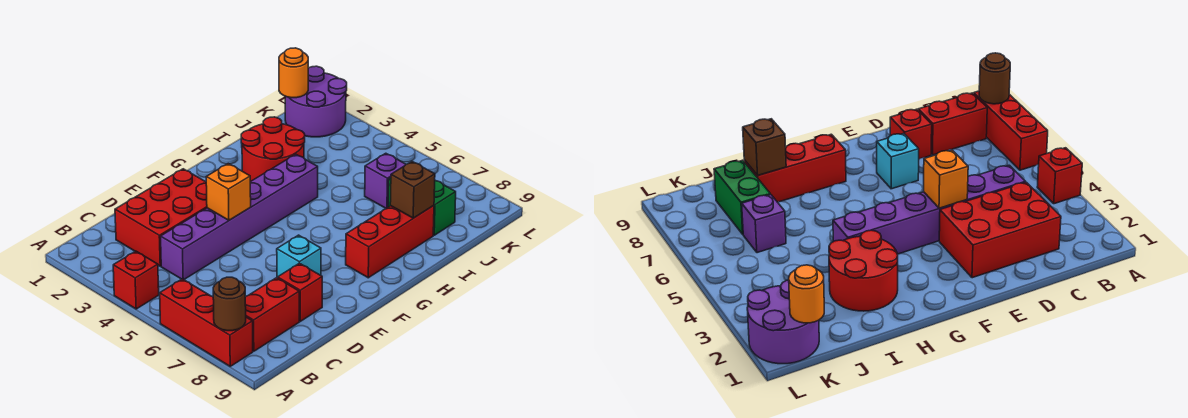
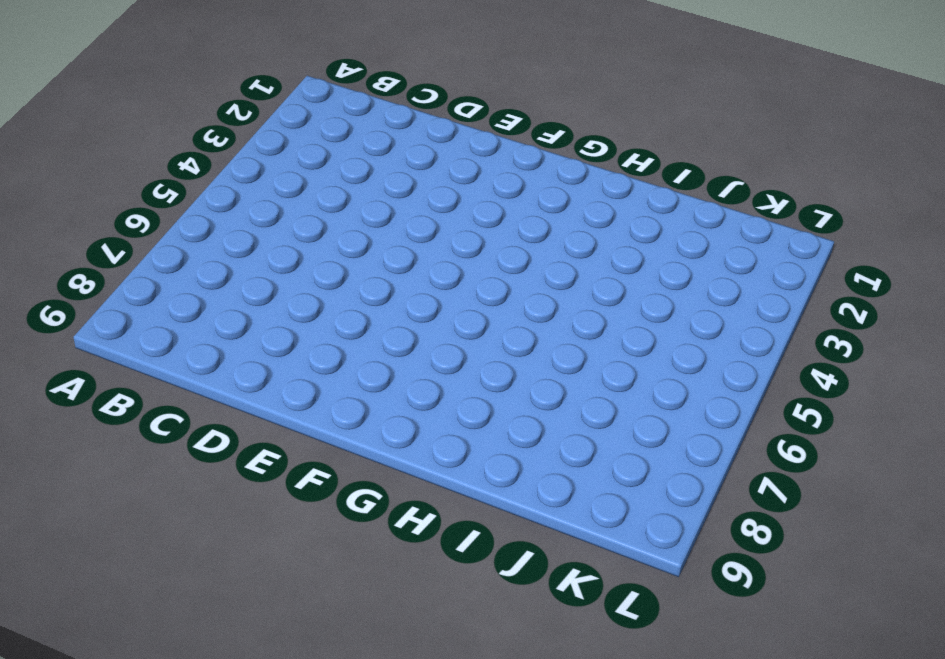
none -> red brick A4 level 1
none -> red brick A6:A8 level 1
none -> red brick B8:C8 level 1

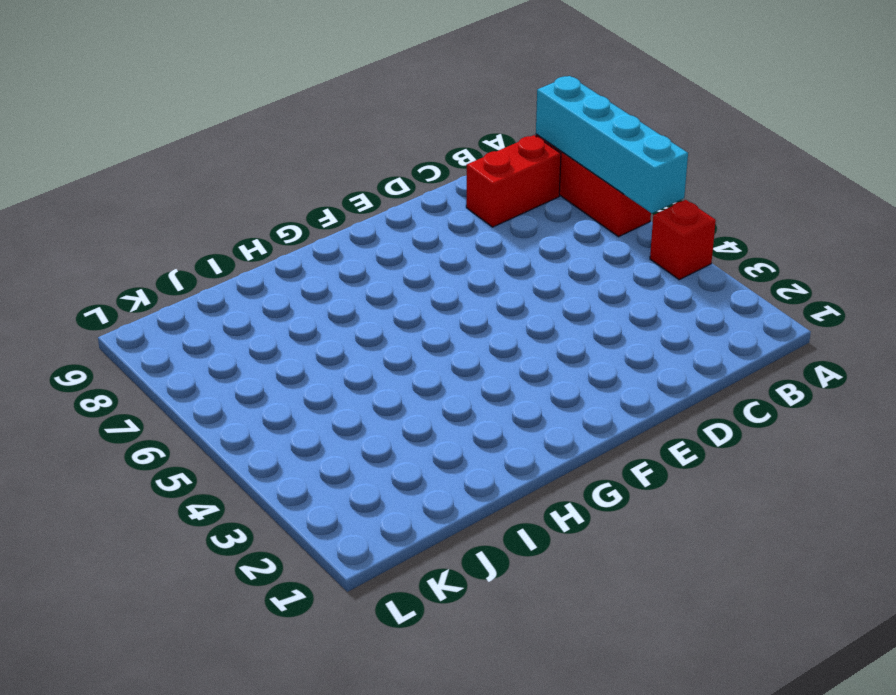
cyan brick A5:A8 level 2 -> brown round brick A8 level 2
none -> red brick C2:E3 level 1
none -> purple brick C4:H4 level 1
none -> red brick D8 level 1

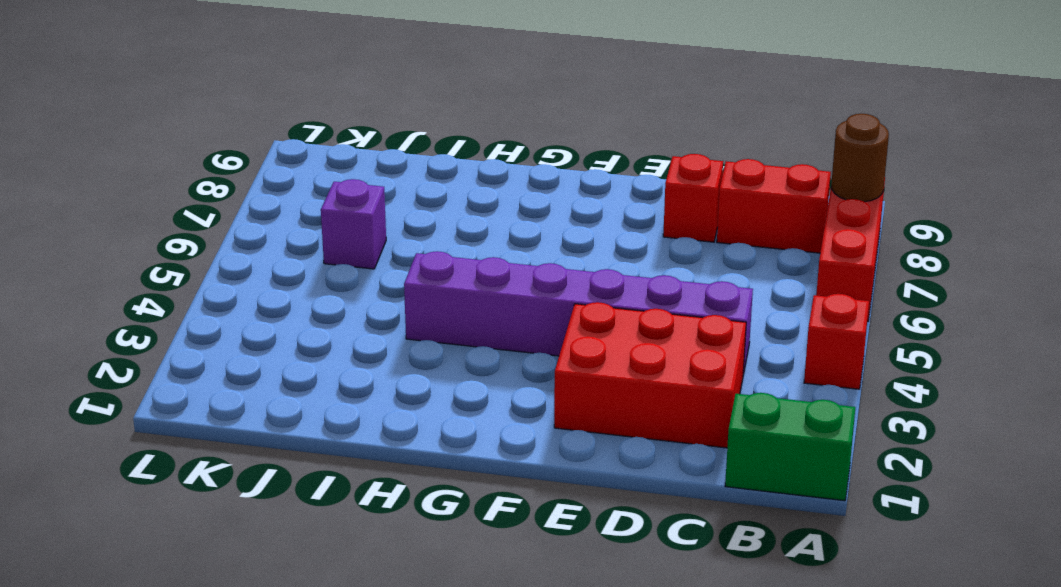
green brick A1:B1 level 1 -> green brick J7:J8 level 1
none -> cyan brick E7 level 1
none -> red brick G8:I8 level 1
none -> red round brick H2:I3 level 1

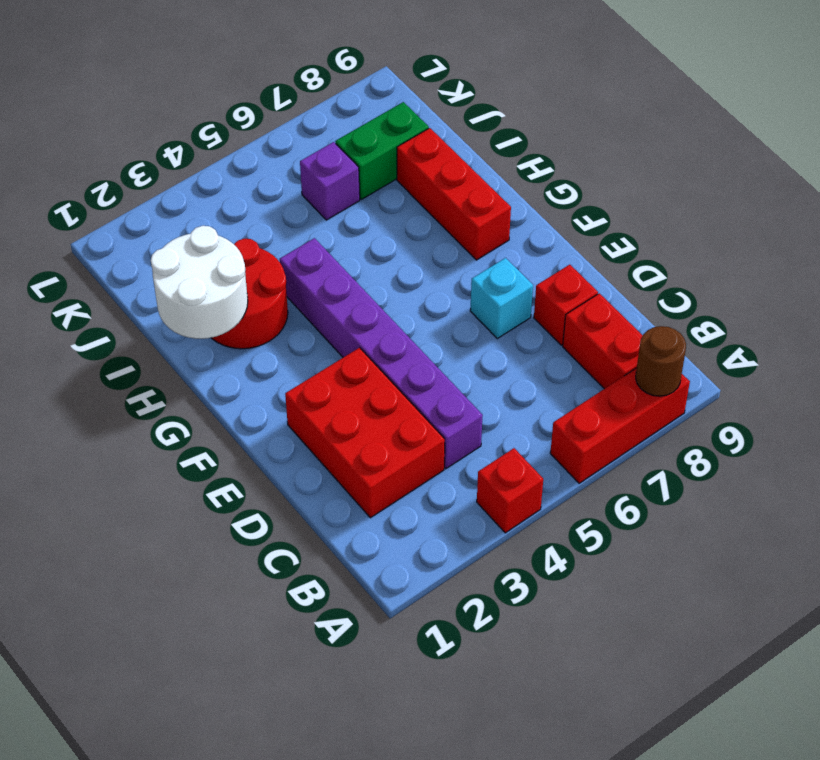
white round brick H1:I2 level 2 -> none
none -> purple round brick K1:L2 level 1
none -> orange brick E4 level 2
none -> brown brick I8 level 2

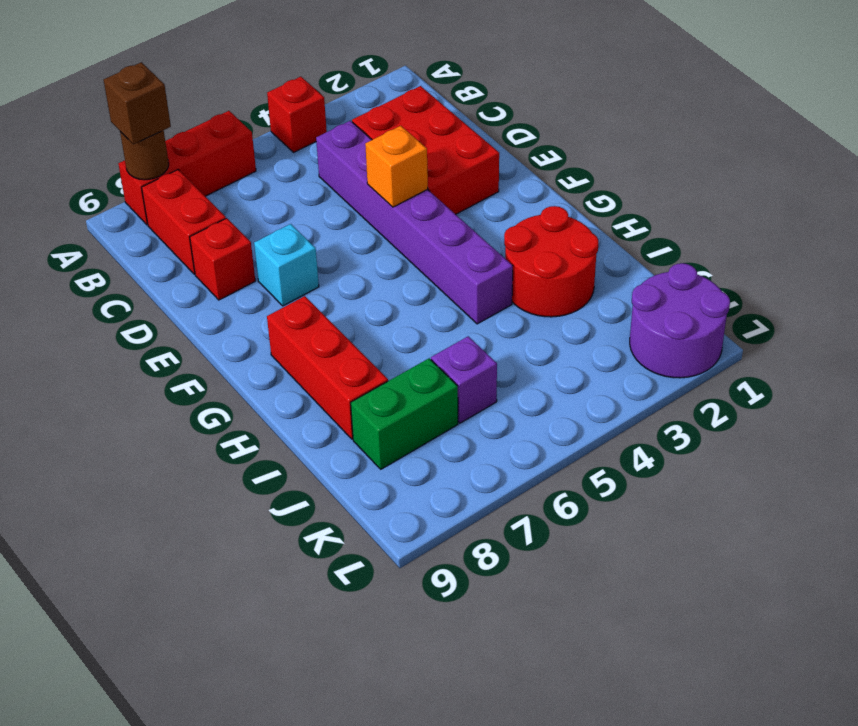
brown brick A8 level 3 -> brown brick I8 level 2
none -> orange round brick K1 level 2

